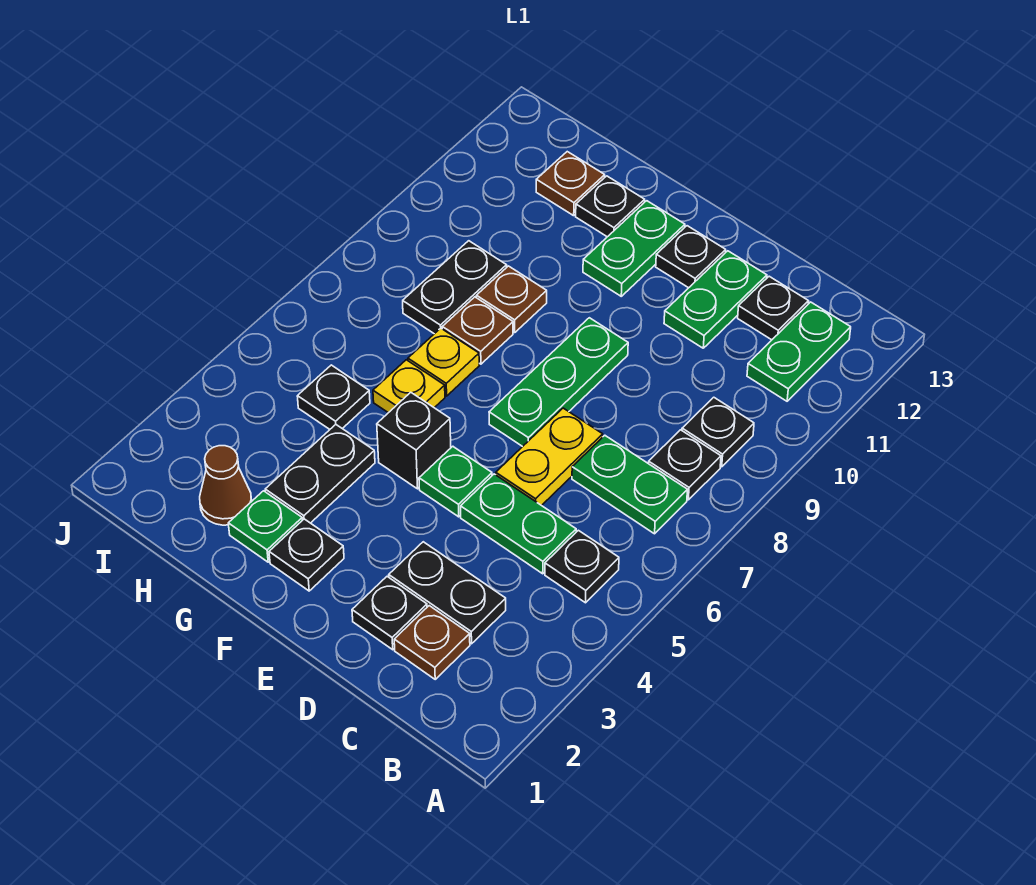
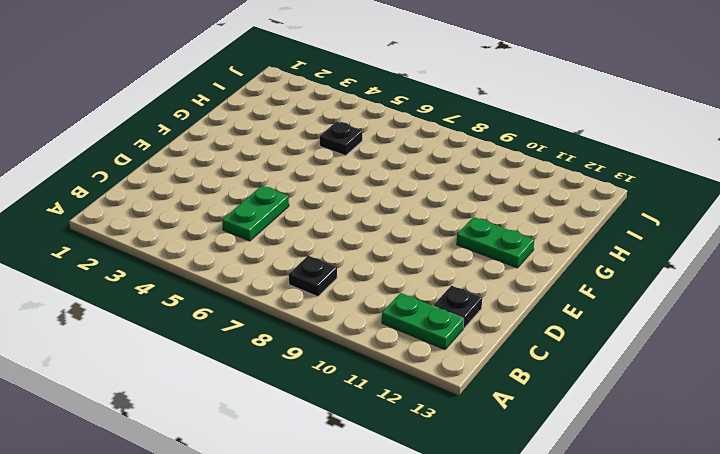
none -> black plate B5 level 1
none -> green plate B7:C7 level 1
none -> black plate B9 level 1

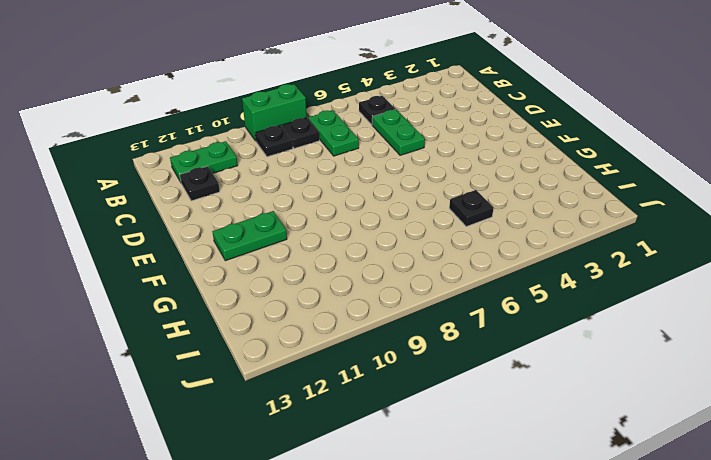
green brick A8:A9 level 1 -> none
none -> brown plate C2 level 1
none -> black plate C3:D3 level 1
none -> black plate D2 level 1

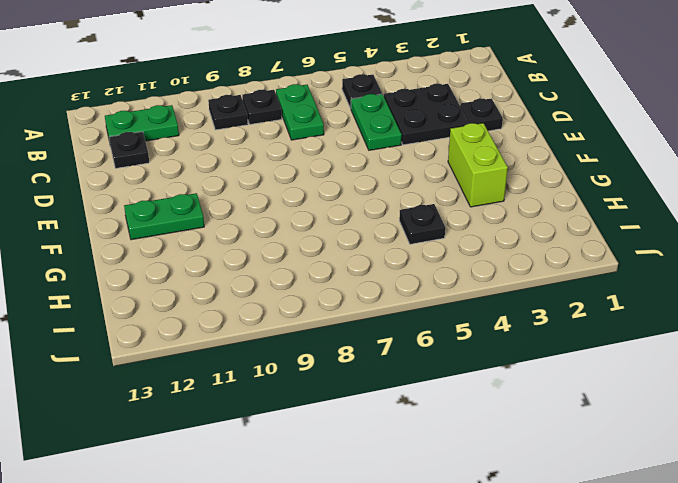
black plate C3:D4 level 1 -> black plate C3:D3 level 1
lime brick F3:G3 level 1 -> black plate G3:G4 level 1
none -> brown plate C2 level 1
none -> yellow plate D6:D7 level 1
none -> green plate D11:D12 level 1

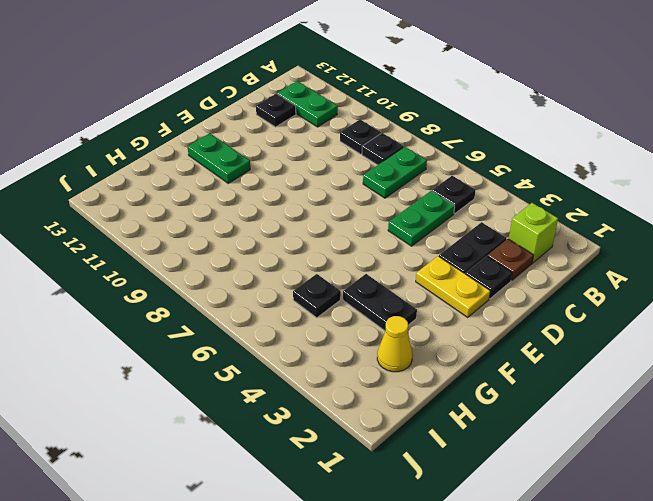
lime brick B2 level 1 -> none
yellow plate E2:E3 level 1 -> yellow plate D6:D7 level 1
yellow cone H2 level 1 -> brown cone H2 level 1
none -> green plate D11:D12 level 1
none -> green plate E5 level 1
none -> green plate E7:E9 level 1

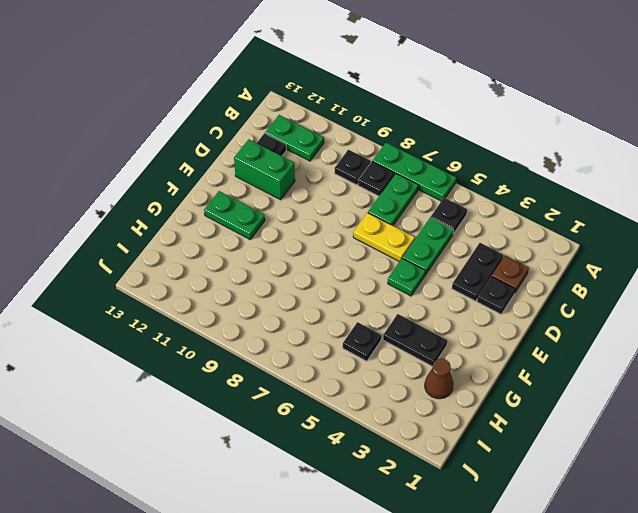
green plate A6:A8 level 1 -> green plate E7:E9 level 1
green brick D11:D12 level 1 -> green plate D11:D12 level 1
none -> black plate E12 level 1
none -> black plate F2 level 1
none -> black brick F5 level 1

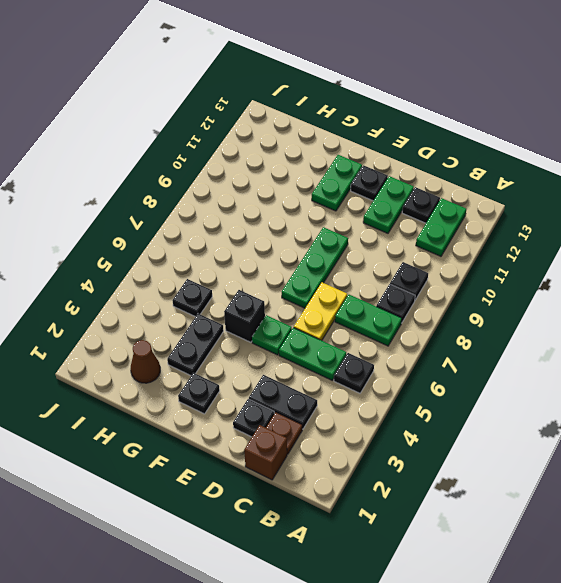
brown brick C1 level 1 -> none
none -> green plate G2 level 1
none -> yellow plate G6 level 1
none -> yellow plate G7 level 1

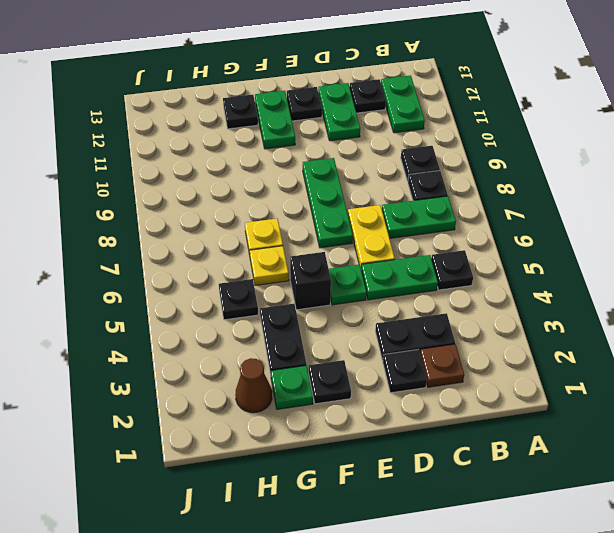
none -> brown plate G8 level 1
none -> brown plate G9 level 1
none -> black plate H8:H9 level 1

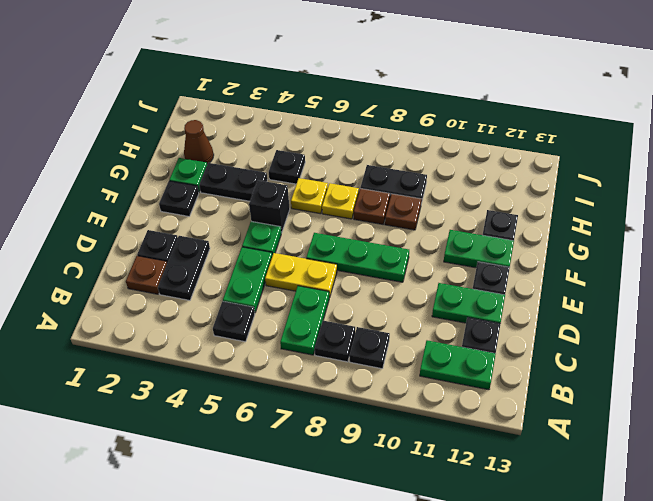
none -> brown plate H12 level 1

